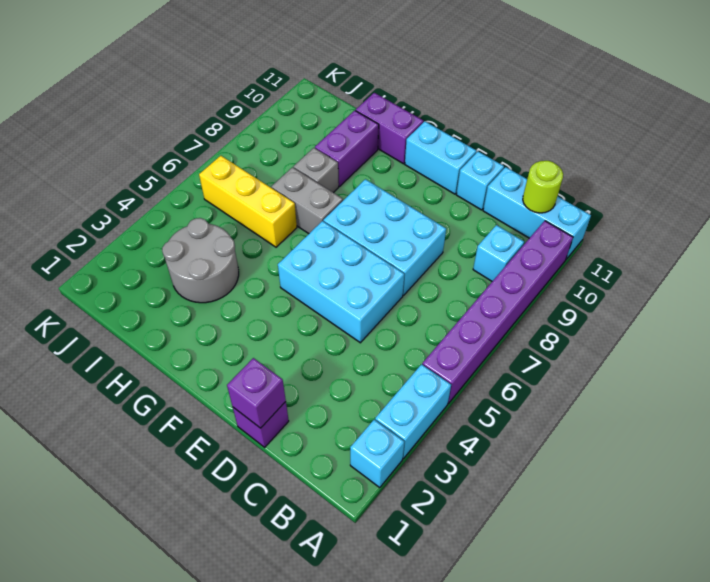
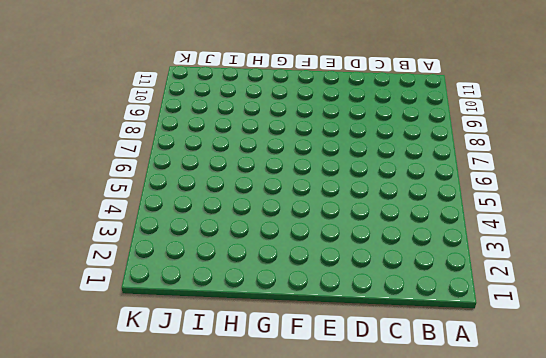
none -> cyan brick A2 level 1
none -> cyan brick A3:A4 level 1
none -> purple brick A5:A10 level 1

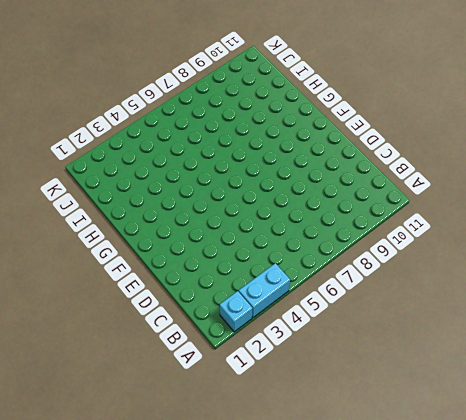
none -> purple brick A5:A10 level 1
none -> cyan brick A11:C11 level 1
none -> cyan brick B9 level 1

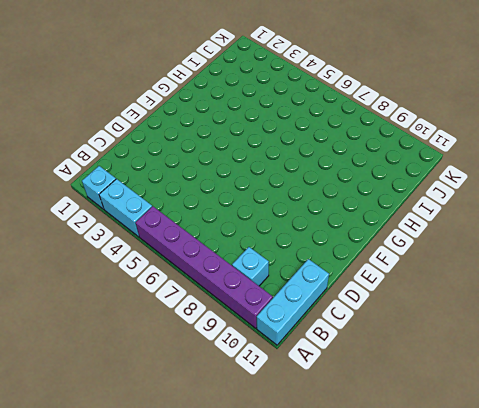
none -> purple brick D1 level 1
none -> cyan brick D5:F6 level 1
none -> cyan brick D7:F8 level 1

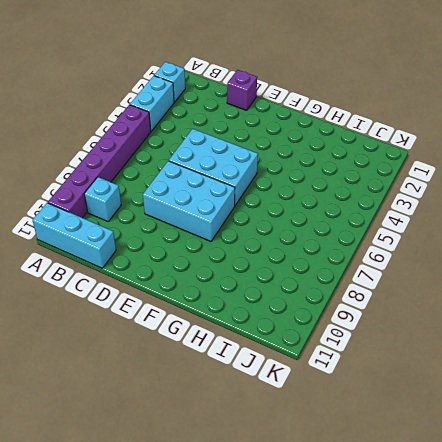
none -> cyan brick D11 level 1
none -> cyan brick E11:F11 level 1
none -> grey brick G7:H7 level 1

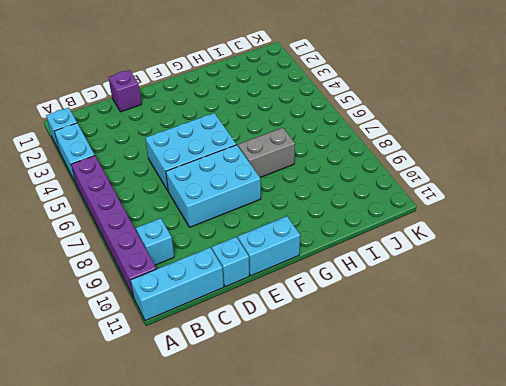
none -> purple brick G11:H11 level 1
none -> grey round brick H3:I4 level 1
none -> yellow brick H6:J6 level 1

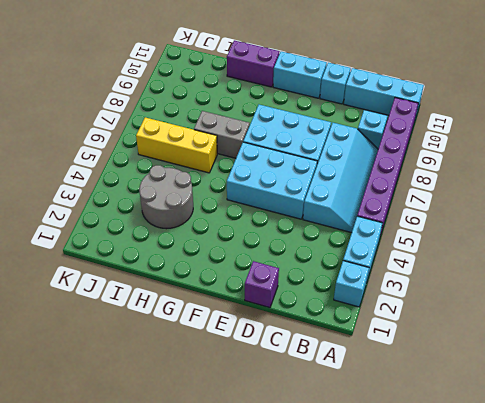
cyan slope B5:C8 level 1 top C -> none
none -> grey brick H8 level 1
none -> purple brick H9:H10 level 1
none -> lime round brick B11 level 2

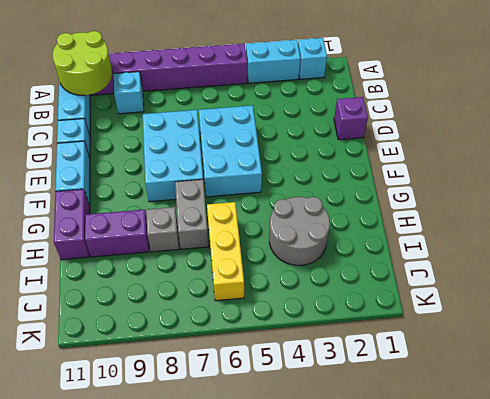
lime round brick A10:B11 level 2 -> lime round brick B11 level 2
none -> purple brick D1 level 2

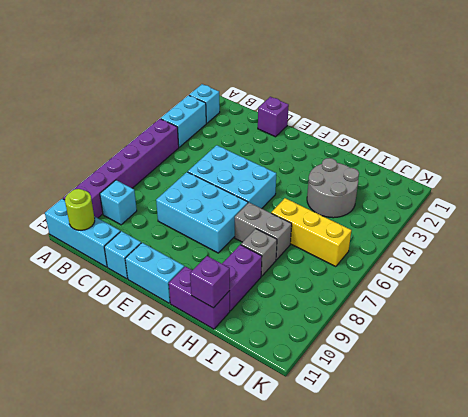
purple brick H11 level 2 -> purple brick D1 level 2

